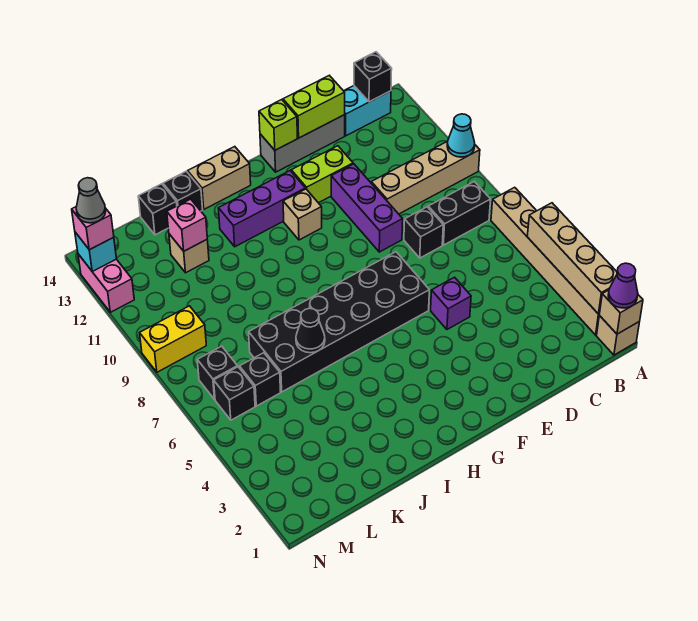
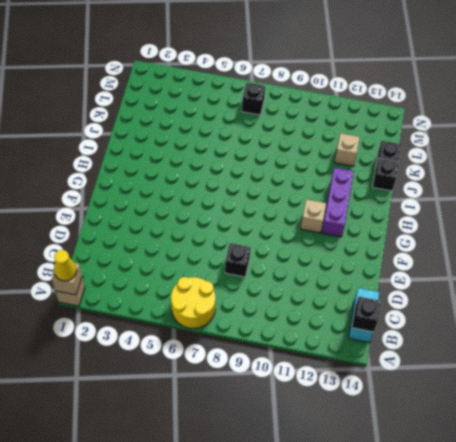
yellow cone A1 level 3 -> purple cone A1 level 3
yellow round brick A6:B7 level 1 -> tan brick A2:A7 level 1
none -> tan brick A10:D10 level 1
none -> black brick B8:C8 level 1
none -> grey brick D14:F14 level 1
none -> purple brick E5 level 1

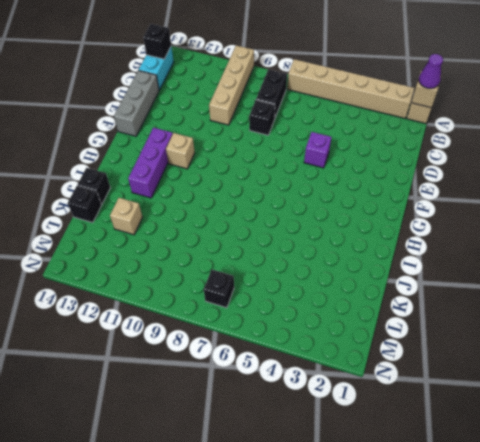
none -> purple brick E9:E11 level 1
none -> lime brick E12:F12 level 1
none -> black brick F6:K7 level 1
none -> tan brick H14:I14 level 1

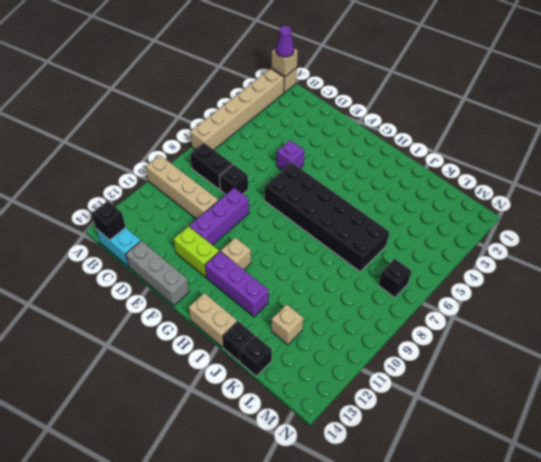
none -> black brick L6 level 1
none -> black brick M6 level 1
none -> yellow brick M9:N9 level 1
none -> pink brick N12:N13 level 1

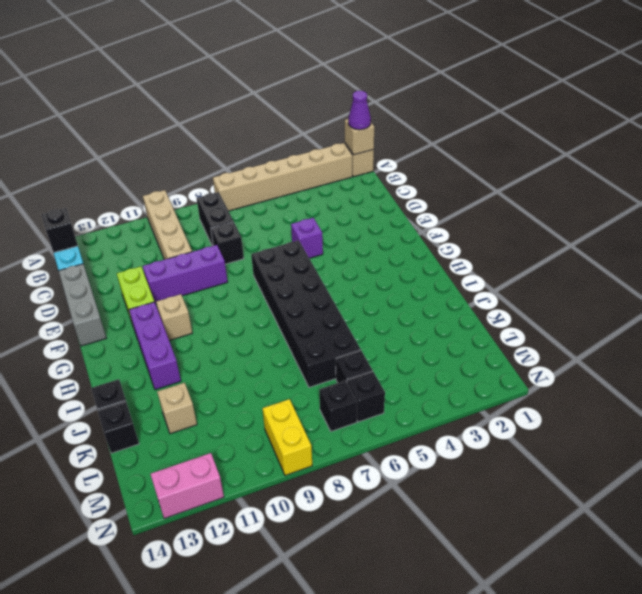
none -> tan brick H14:I14 level 1
none -> tan brick A2:A5 level 2
none -> cyan cone A10 level 2
none -> lime brick D14:E14 level 2

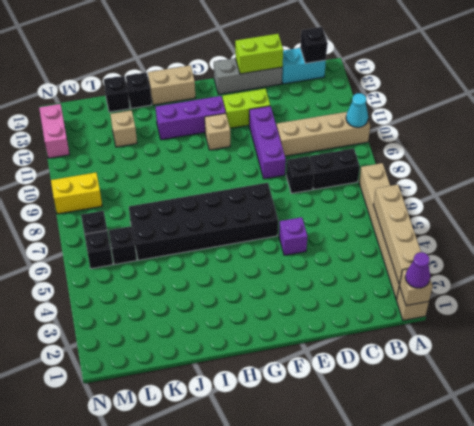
none -> lime brick F14 level 2
none -> black cone J6 level 2
none -> pink brick K12 level 2
none -> cyan brick N13 level 2

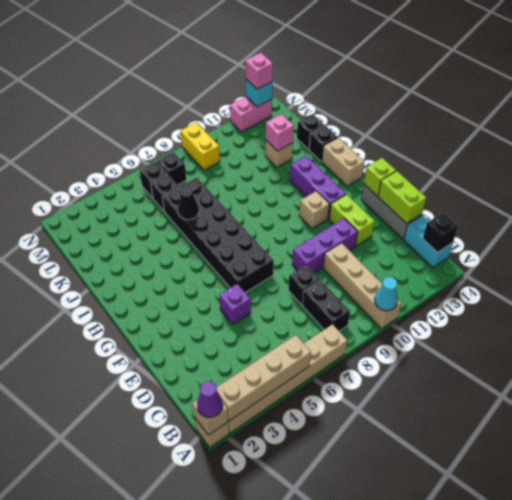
none -> grey cone N13 level 4

